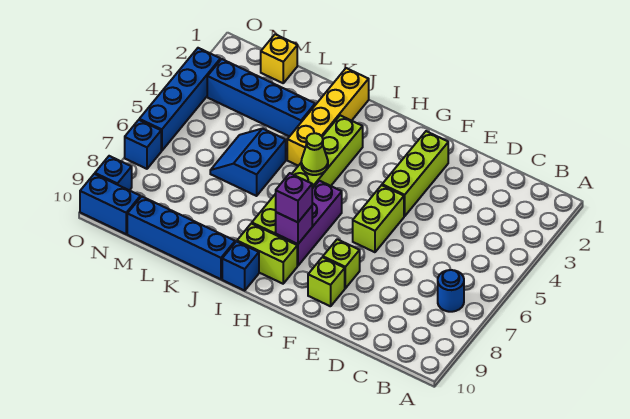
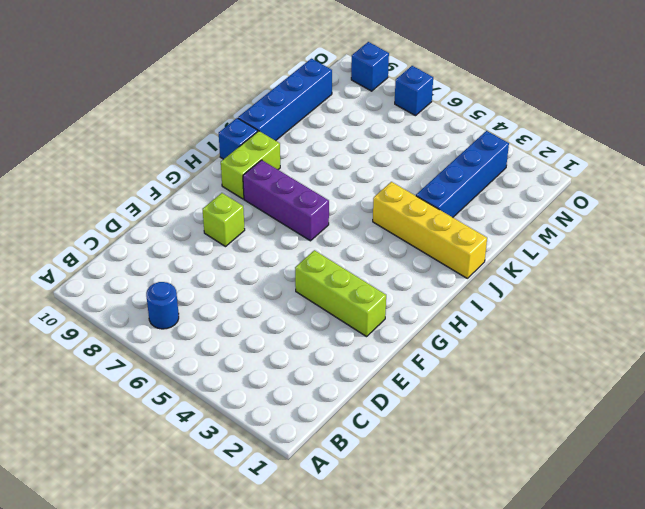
none -> lime brick F5:F6 level 1
none -> lime brick F9 level 1
none -> lime brick I3:I8 level 1

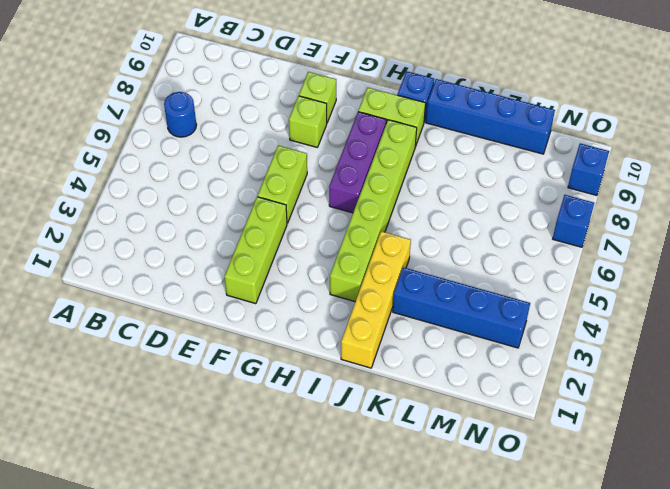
none -> blue slope K5:L6 level 1 top K
none -> yellow brick M1 level 1
none -> blue brick N10:O10 level 1

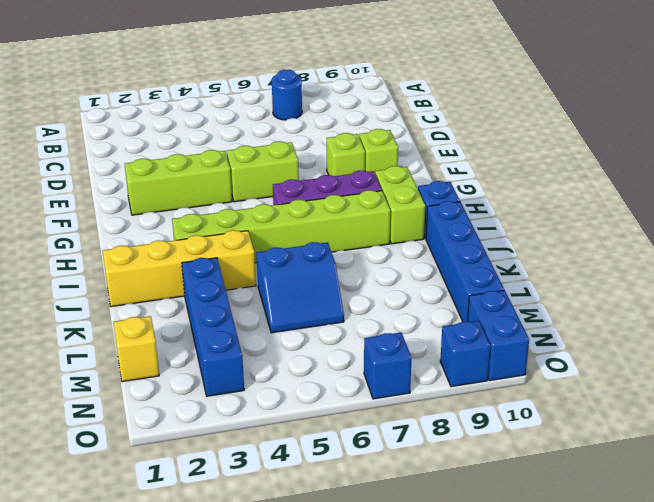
none -> blue brick O3:O6 level 1
none -> purple brick H8 level 2
none -> lime cone I5 level 2

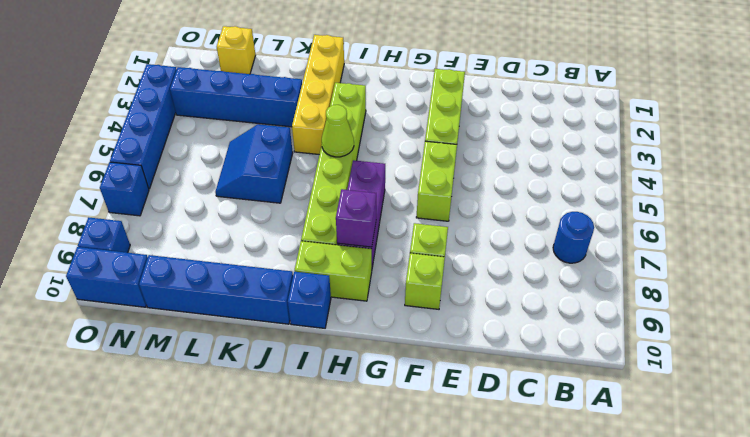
none -> purple brick H8 level 3

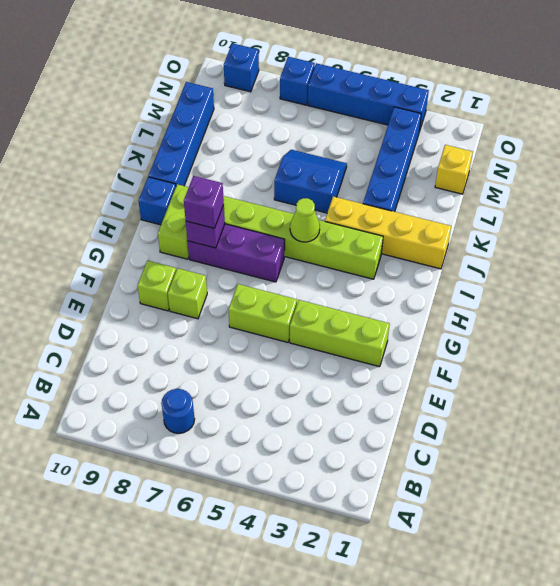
none -> blue brick N10:O10 level 1

